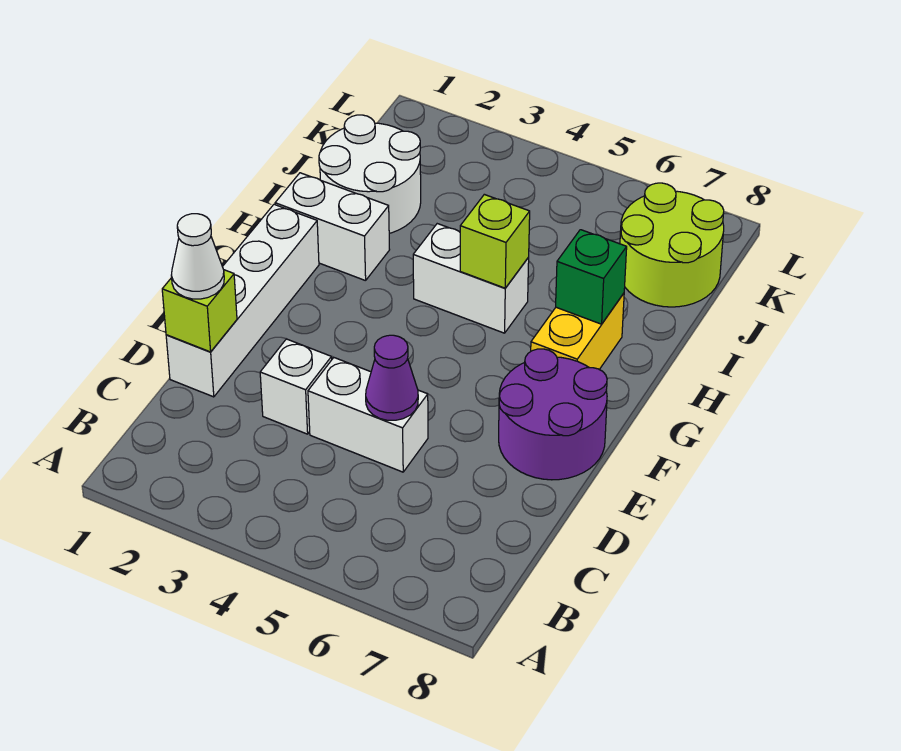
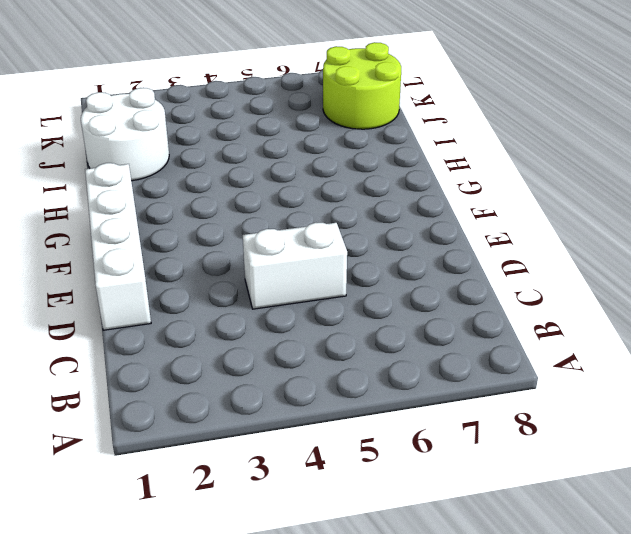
none -> white brick D3 level 1
none -> purple round brick E7:F8 level 1
none -> yellow brick G7:H7 level 1

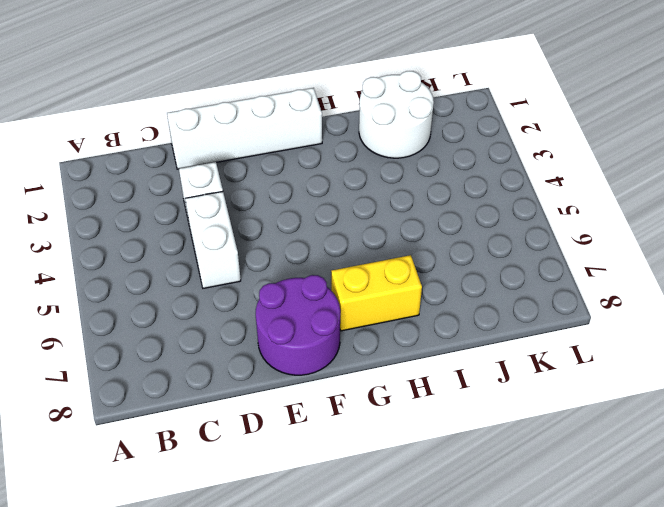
none -> white brick H1:H2 level 1
none -> white brick H4:H5 level 1
none -> lime round brick J7:K8 level 1

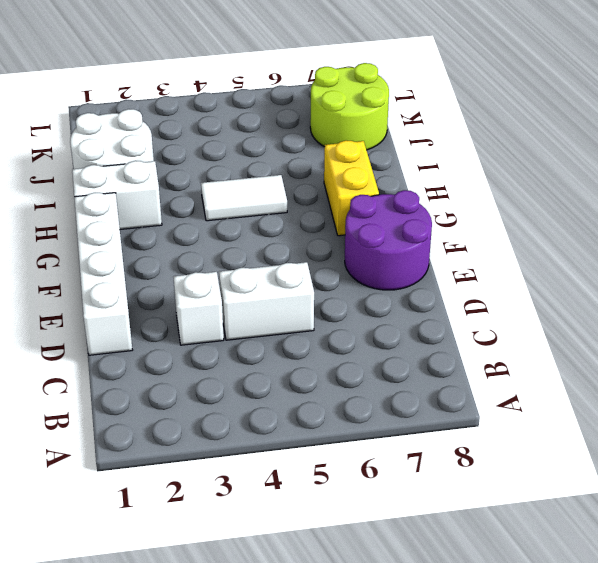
white tile H4:H5 level 1 -> white brick H4:H5 level 1
none -> lime brick D1 level 2
none -> purple cone D5 level 2
none -> lime brick H5 level 2

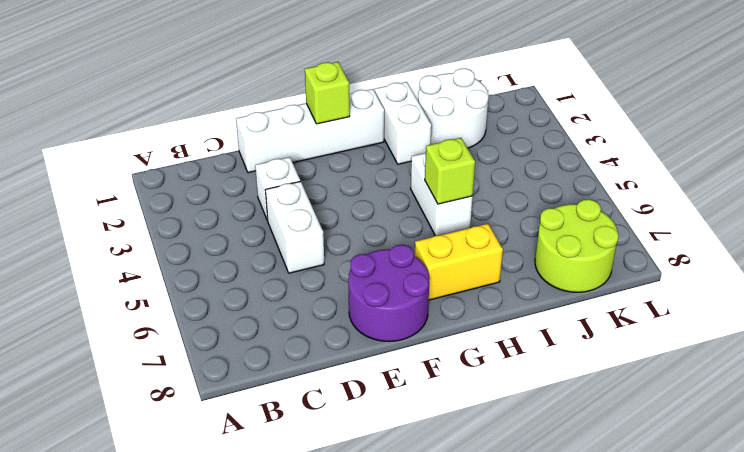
lime brick F1 level 2 -> lime brick D1 level 2
none -> purple cone D5 level 2
none -> green brick H7 level 2
none -> white cone D1 level 3

